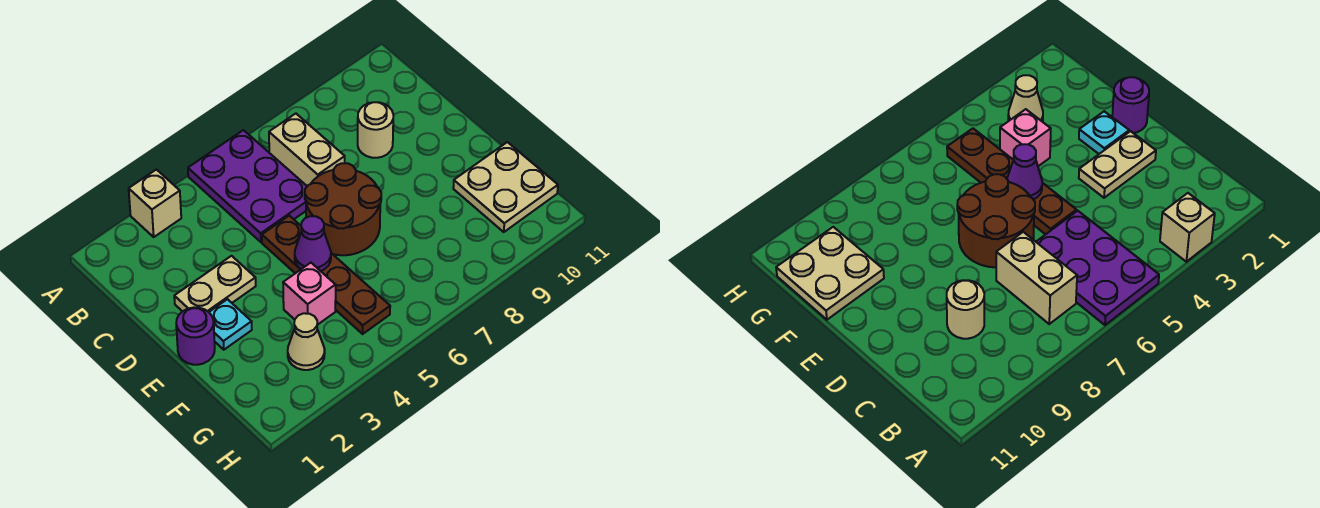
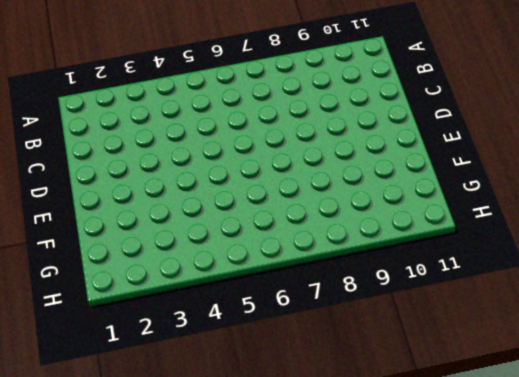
none -> tan brick A3 level 1
none -> purple plate A5:C6 level 1
none -> tan brick B7:C7 level 1

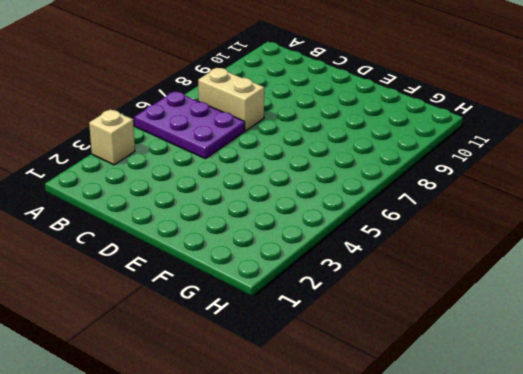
none -> tan round brick C9 level 1
none -> tan plate D2:D3 level 1
none -> brown plate D5:G5 level 1

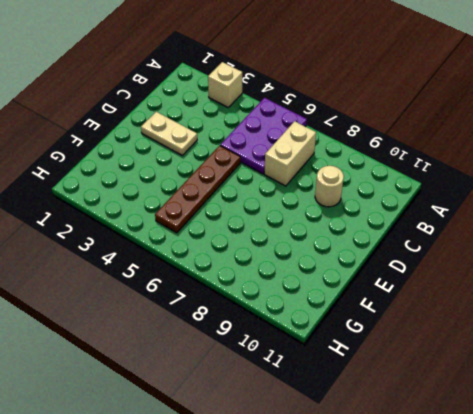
none -> brown round brick D6:E7 level 1
none -> purple round brick E1 level 1
none -> cyan plate E2 level 1

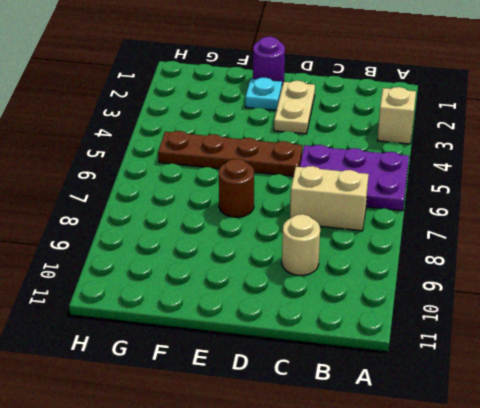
brown round brick E7 level 1 -> brown round brick D6:E7 level 1
none -> pink brick F4 level 1
none -> tan plate F10:G11 level 1
none -> tan cone G3 level 1

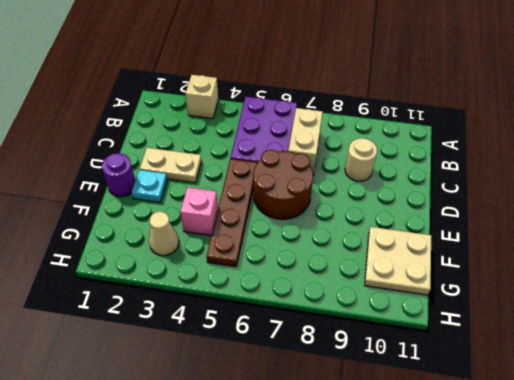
none -> purple cone E5 level 2

